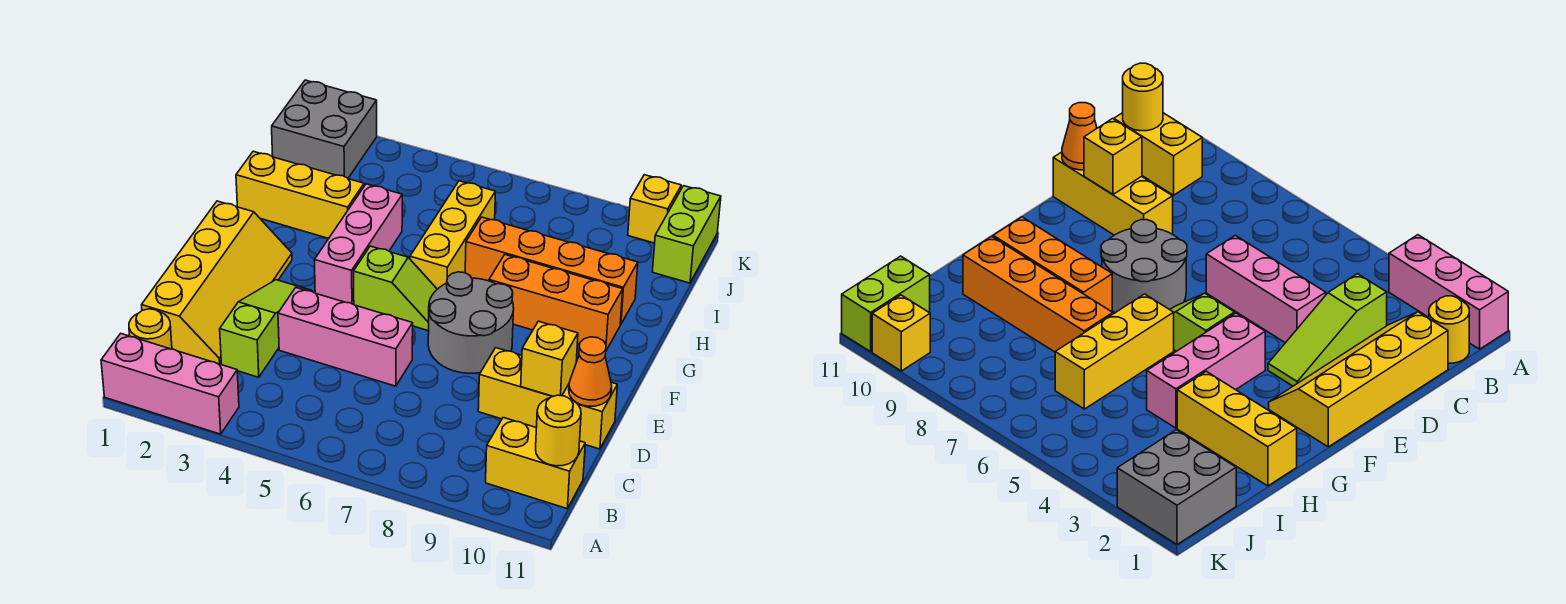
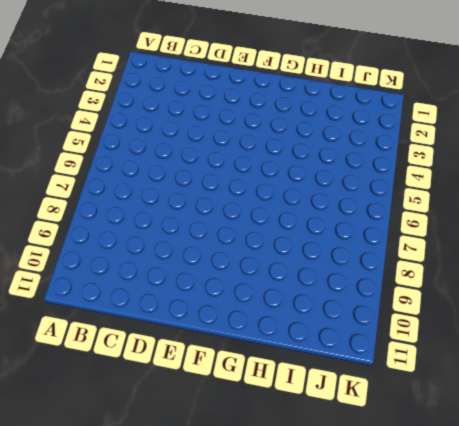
none -> pink brick A1:A3 level 1
none -> yellow round brick B1 level 1
none -> yellow brick B10:B11 level 1

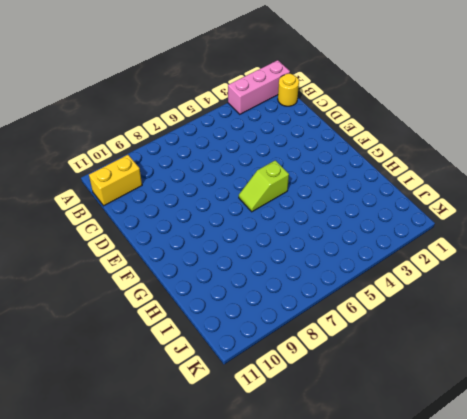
none -> yellow slope C1:F2 level 1 top 1
none -> lime slope C3:E3 level 1 top C
none -> pink brick D4:D6 level 1

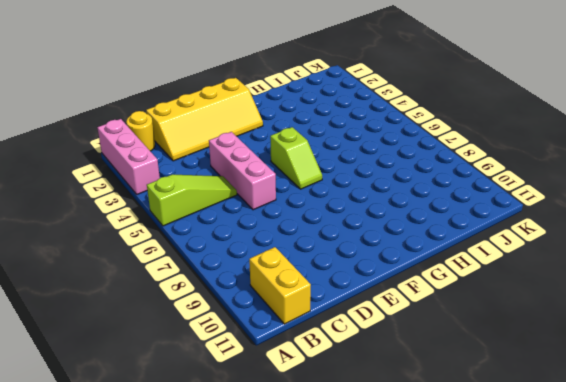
lime slope A5:C5 level 1 top A -> lime slope C3:E3 level 1 top C
none -> yellow brick D9:D11 level 1
none -> grey round brick E7:F8 level 1
none -> pink brick F4:H4 level 1

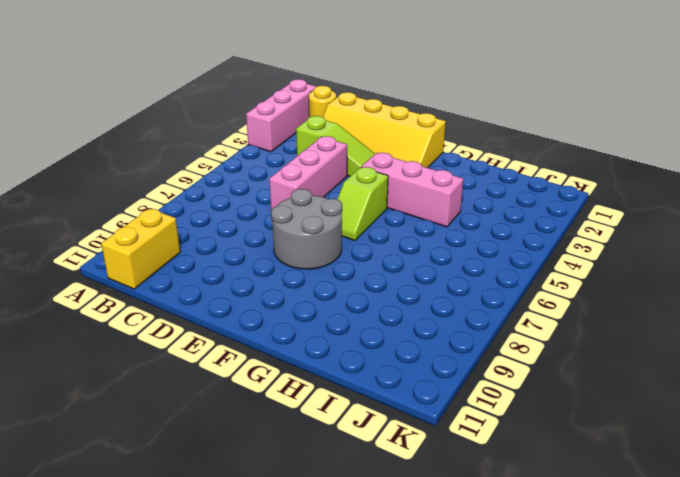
none -> yellow brick D9:D11 level 1
none -> yellow brick G6:I6 level 1
none -> orange brick G8:G10 level 1

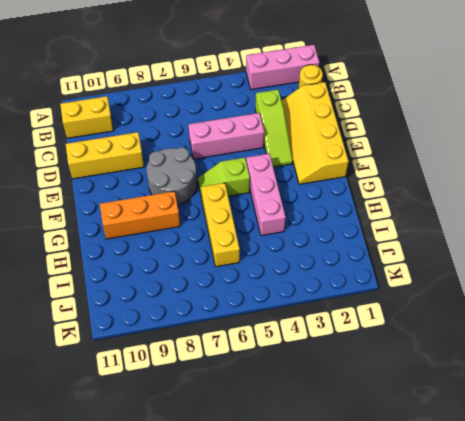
none -> yellow brick H1:H3 level 1
none -> orange brick H7:H10 level 1
none -> grey brick J1:K2 level 1

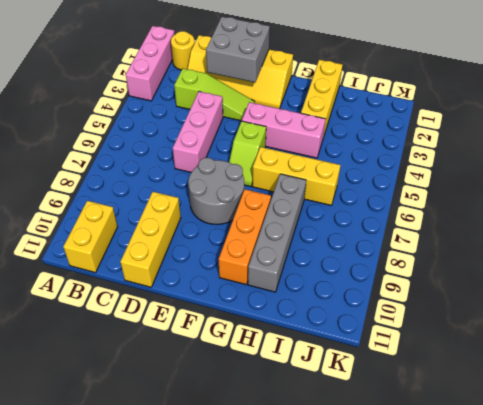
grey brick D1:E2 level 2 -> grey brick J1:K2 level 1
grey brick H7:H10 level 1 -> orange brick H7:H10 level 1
none -> lime brick J11:K11 level 1
none -> yellow brick K10 level 1
none -> yellow round brick B11 level 2

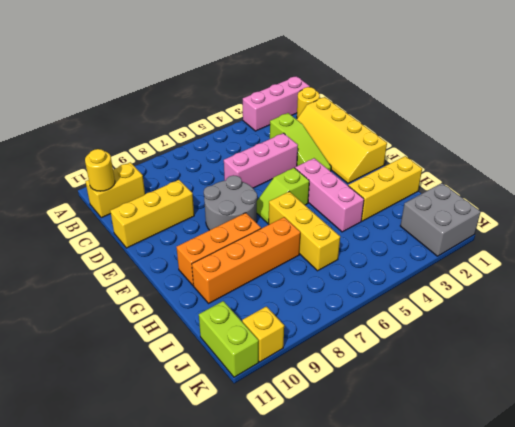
none -> yellow brick D10 level 2
none -> orange cone D11 level 2

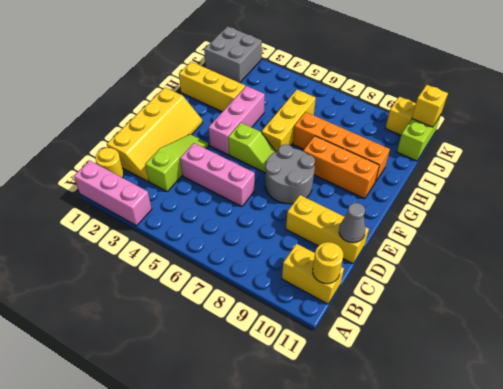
grey cone D11 level 2 -> orange cone D11 level 2
yellow brick K11 level 2 -> yellow brick D10 level 2

